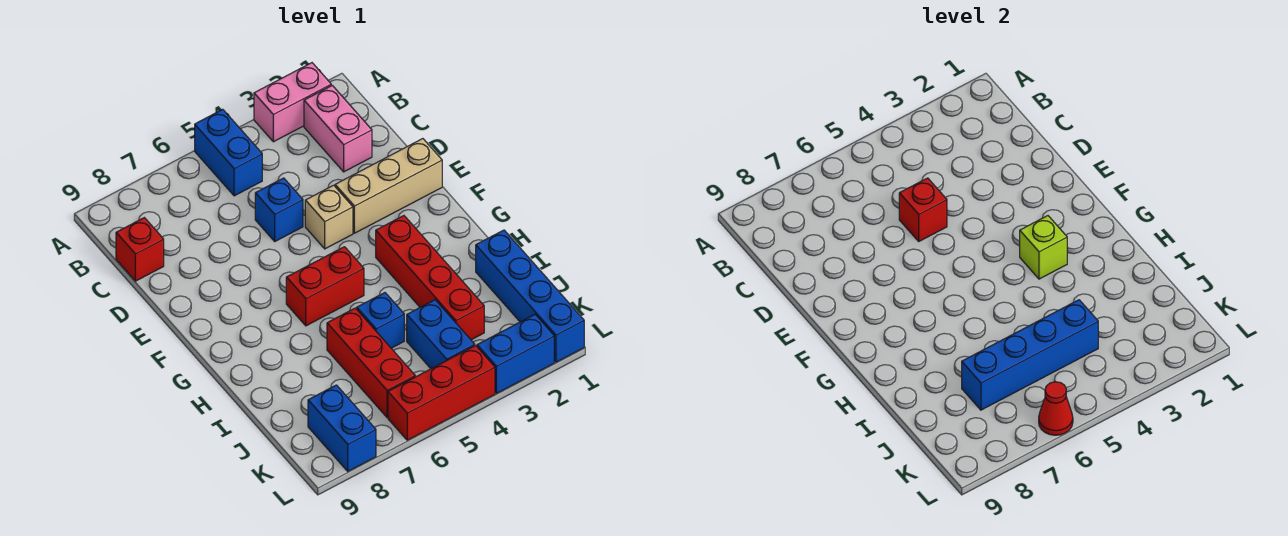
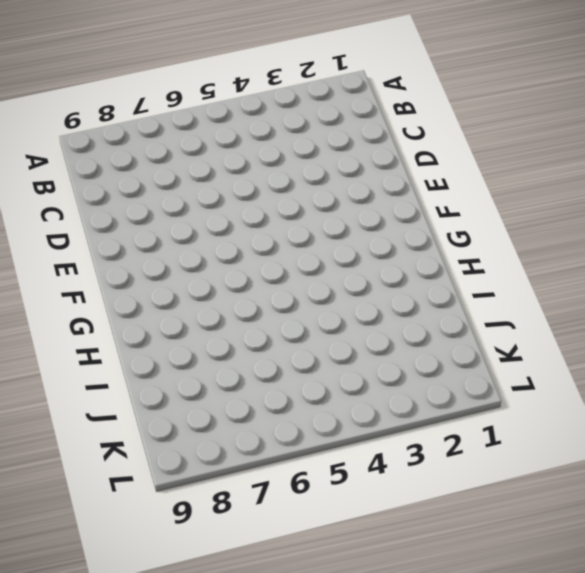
none -> pink brick A2:A3 level 1
none -> blue brick A5:B5 level 1
none -> pink brick B2:C2 level 1

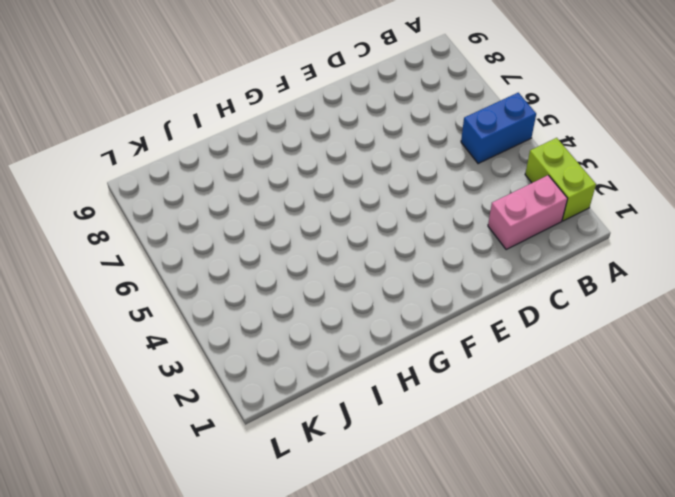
lime brick A2:A3 level 1 -> pink brick A2:A3 level 1
none -> red brick C9 level 1
none -> blue brick D5 level 1
none -> tan brick E1:E3 level 1

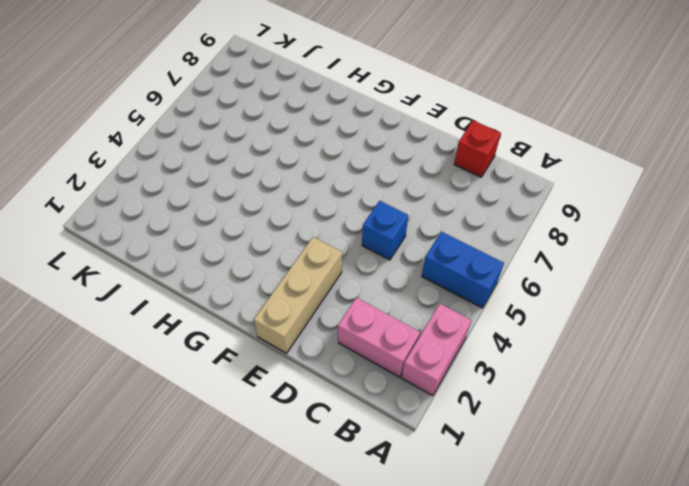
none -> tan brick E4 level 1
none -> red brick G3:J3 level 1
none -> red brick G5:G6 level 1

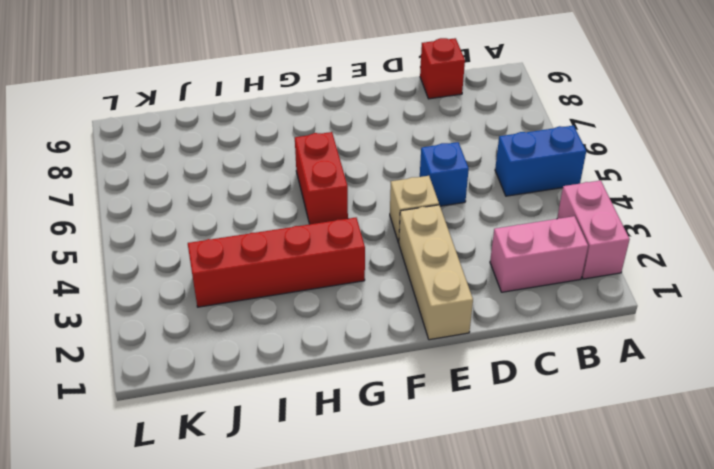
none -> blue brick I1:L1 level 1
none -> blue brick I5 level 1
none -> red brick I6:K6 level 1

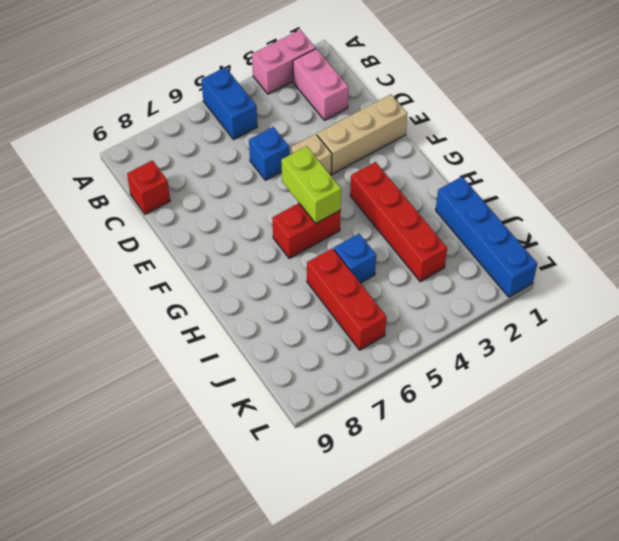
lime brick F5:G5 level 2 -> none
none -> blue brick J4:K4 level 1
none -> blue brick K8:L8 level 1
none -> blue brick L2:L3 level 1

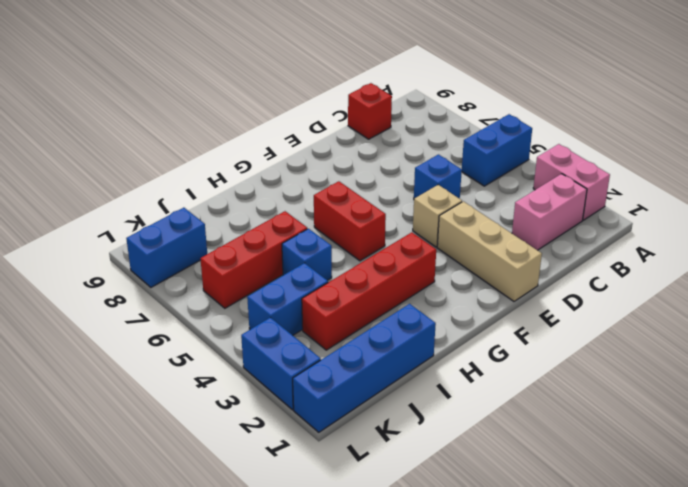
none -> red brick L4:L6 level 1
none -> red brick D5 level 2
none -> lime brick G3 level 2

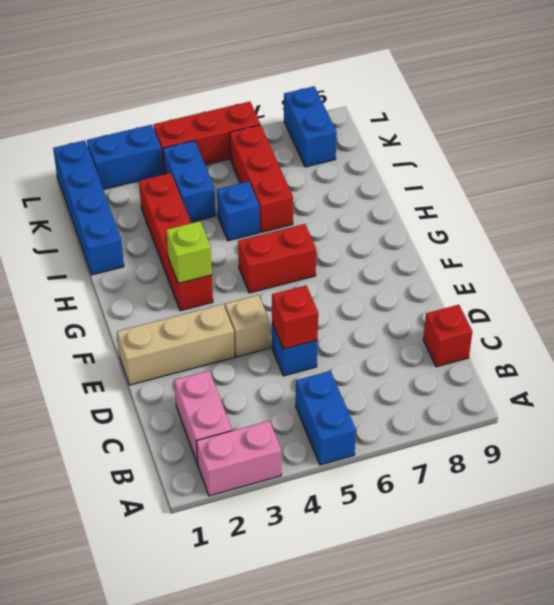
none -> blue brick J4:J7 level 2
none -> red cone L6 level 2

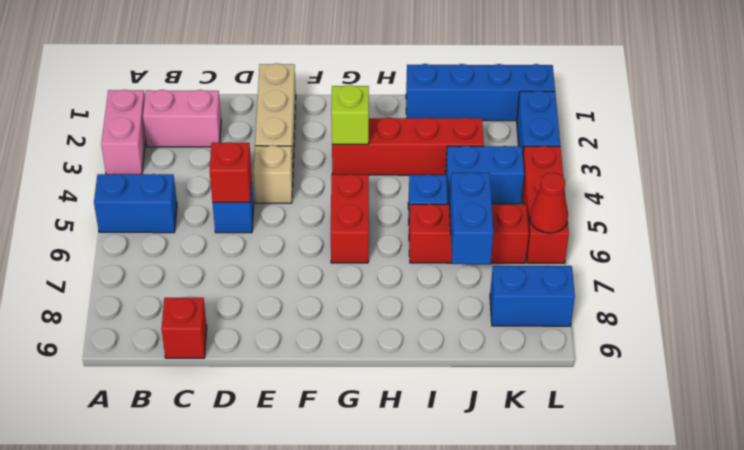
blue brick J6:J7 level 2 -> blue brick J4:J7 level 2

